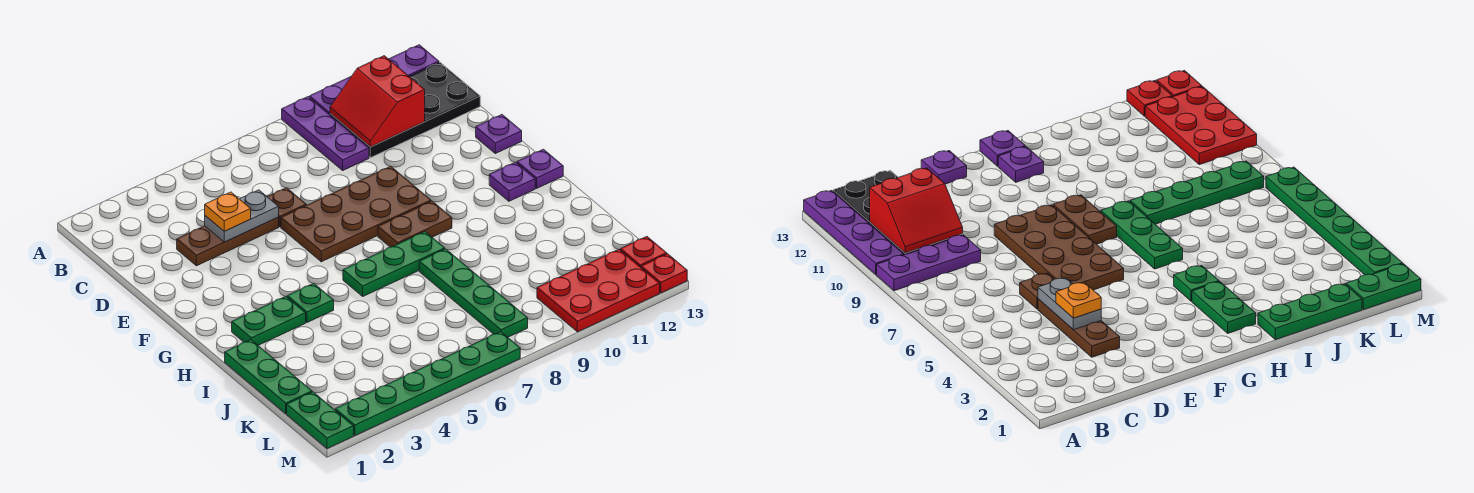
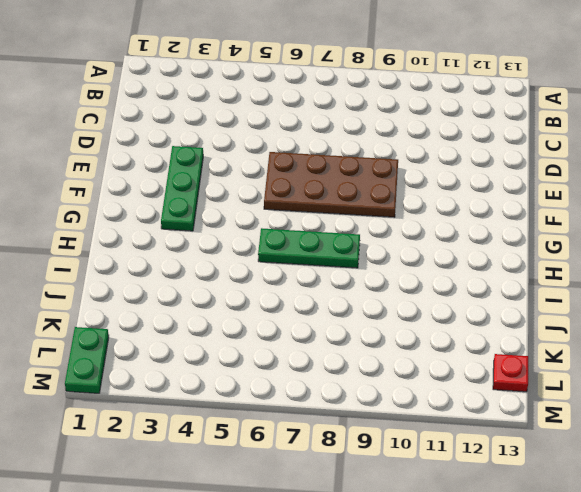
green plate E3:G3 level 1 -> green plate I1:K1 level 1
none -> purple plate A9:C9 level 1
none -> purple plate A10:A13 level 1
none -> black plate B10:C13 level 1

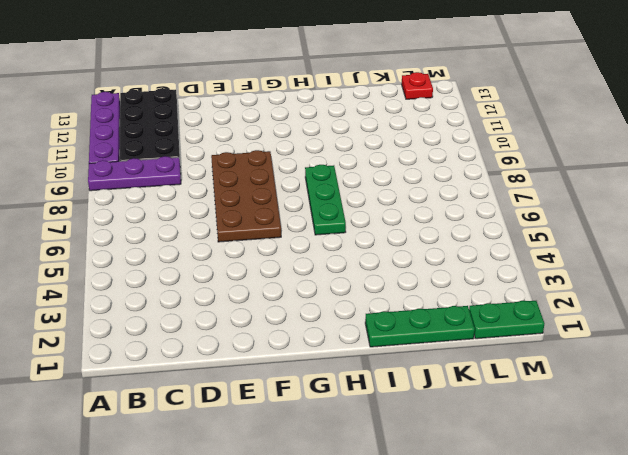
none -> brown plate D3:D5 level 1
none -> brown plate D6 level 1
none -> purple plate E13 level 1

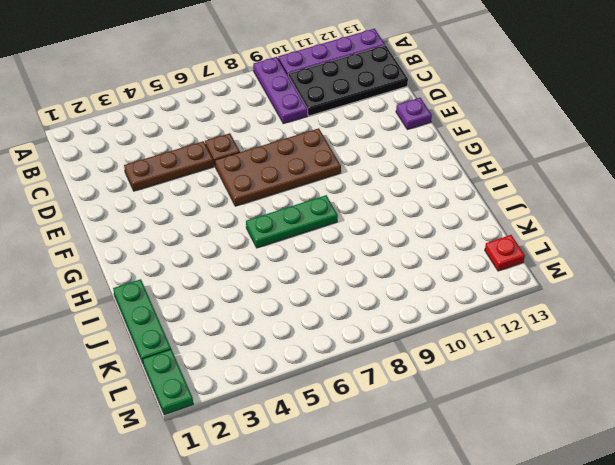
none -> brown plate G8:G9 level 1
none -> purple plate G12 level 1
none -> purple plate G13 level 1

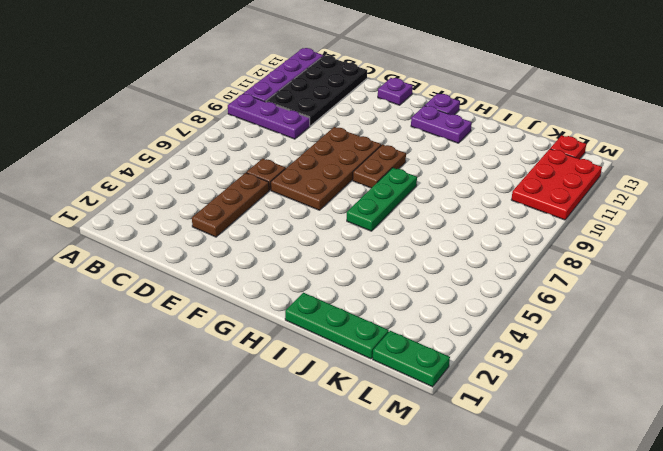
purple plate G12:H12 level 1 -> purple plate G12 level 1
none -> green plate H2:H3 level 1
none -> green plate H4 level 1
none -> green plate I8:L8 level 1

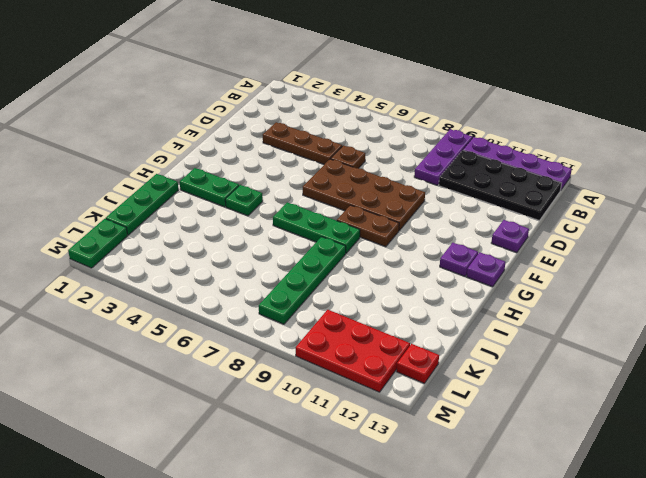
none -> green plate M2:M7 level 1
none -> red plate M13 level 1
none -> red slope B10:C11 level 2 top 11

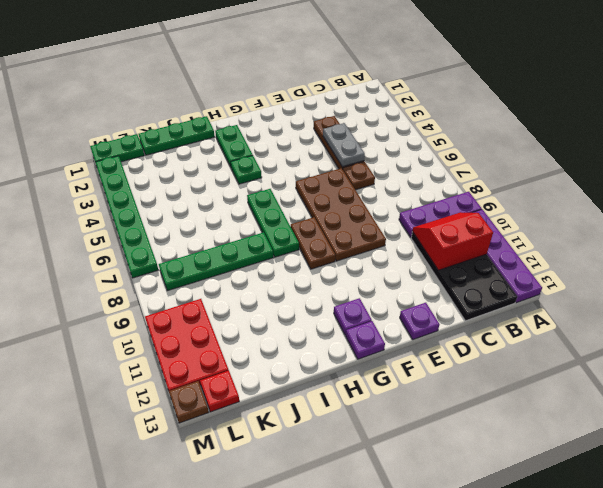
brown plate M13 level 1 -> red plate M13 level 1
none -> orange plate D4 level 3

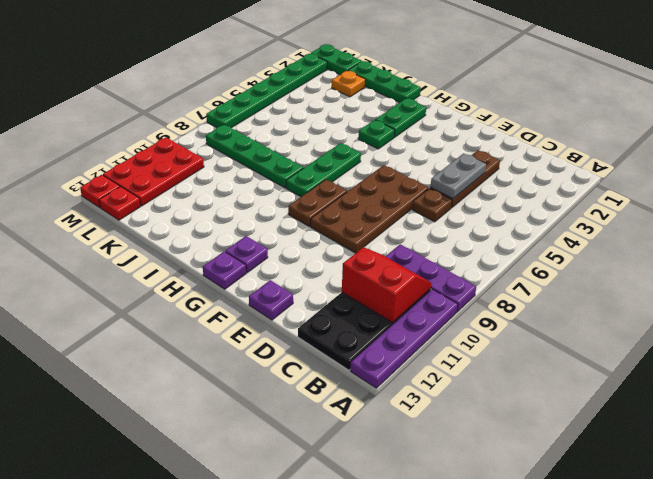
orange plate K2 level 1 -> orange plate D4 level 3

